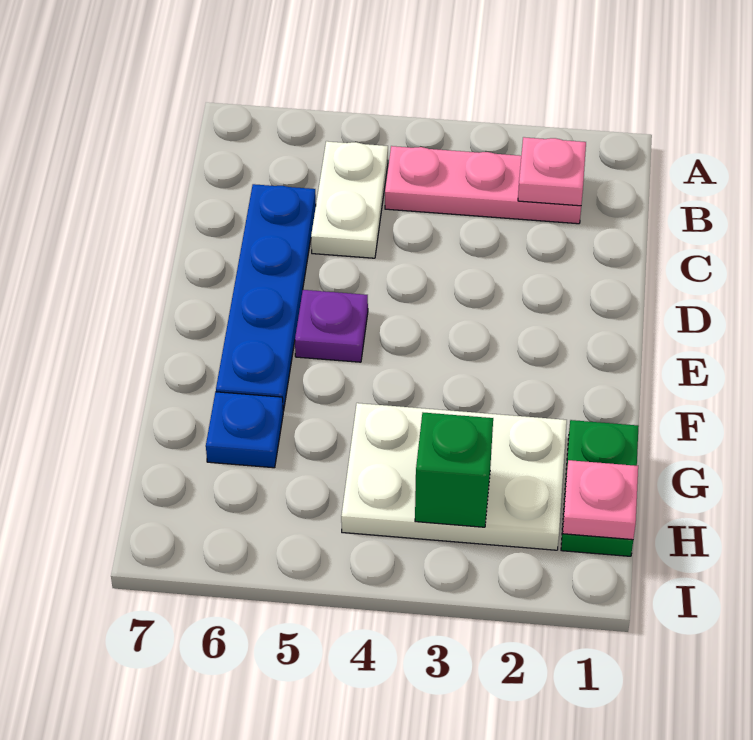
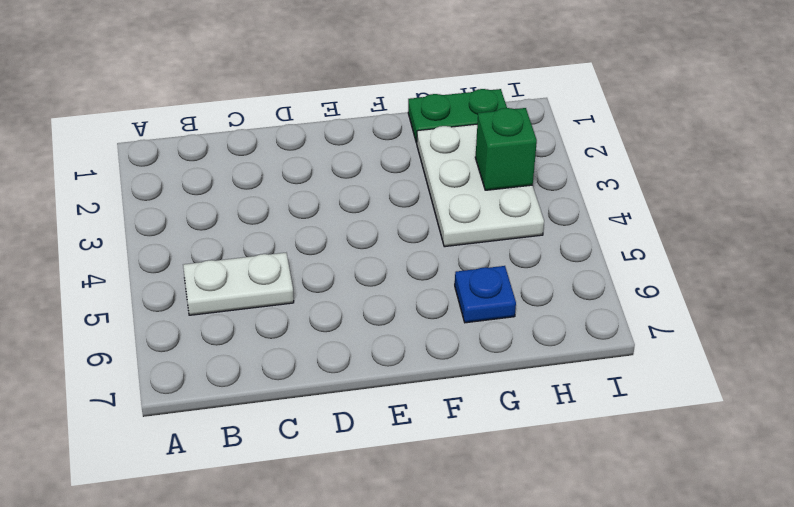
none -> pink plate B2:B4 level 1
none -> blue plate C6:F6 level 1

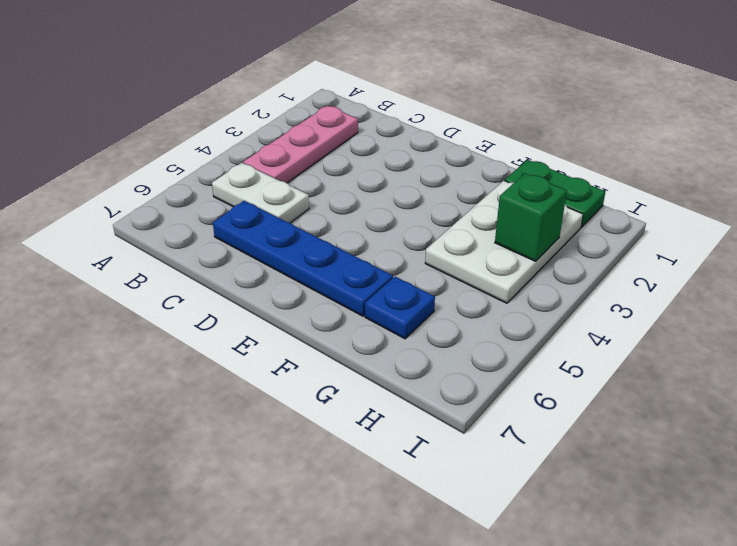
none -> purple plate E5 level 1
none -> pink plate B2 level 2

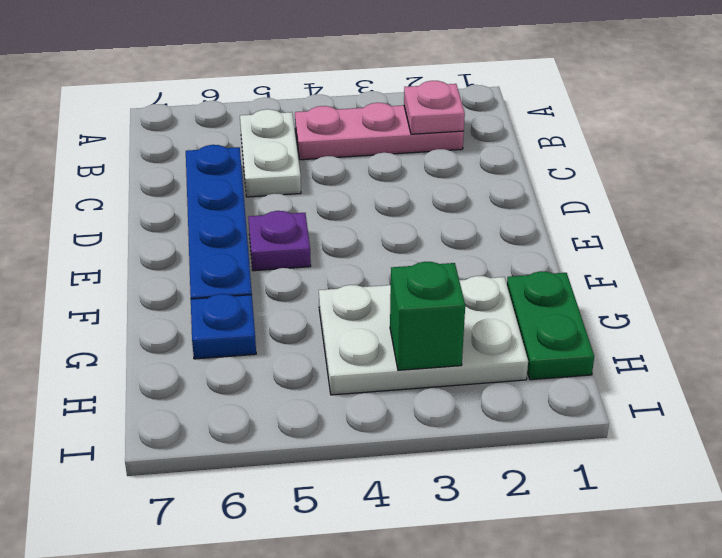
none -> pink plate H1 level 2

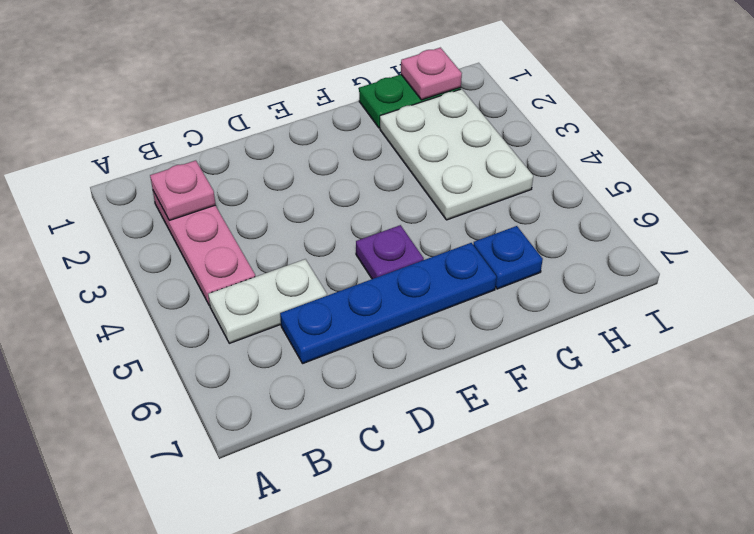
none -> green brick H3 level 2

